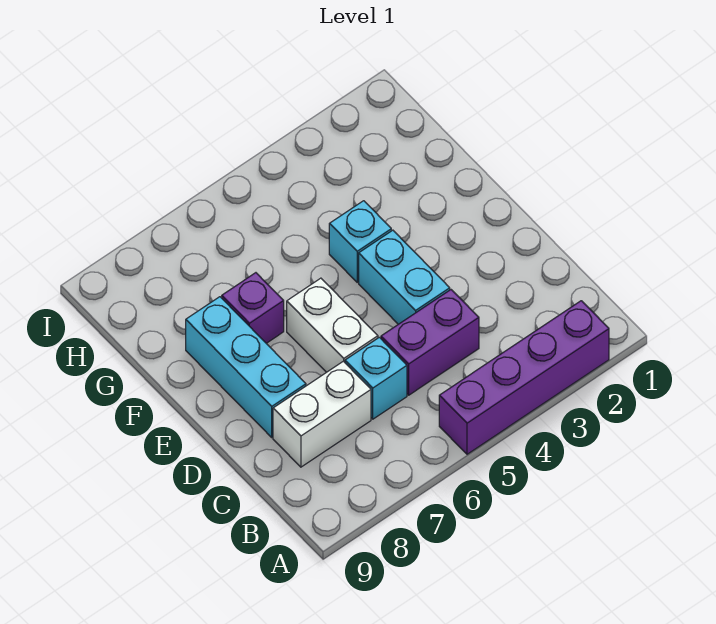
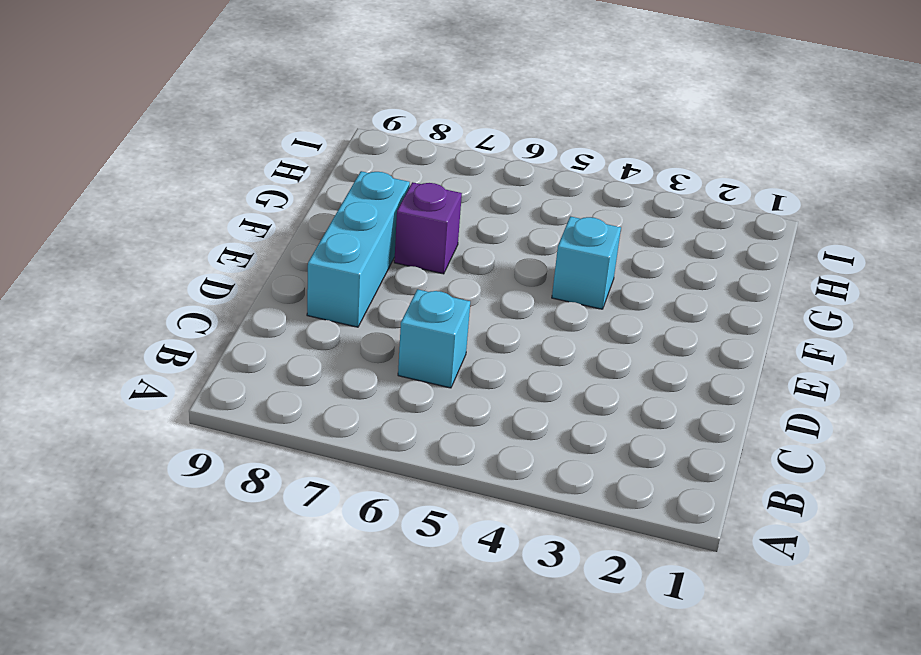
none -> purple brick A2:A5 level 1
none -> purple brick C4:C5 level 1

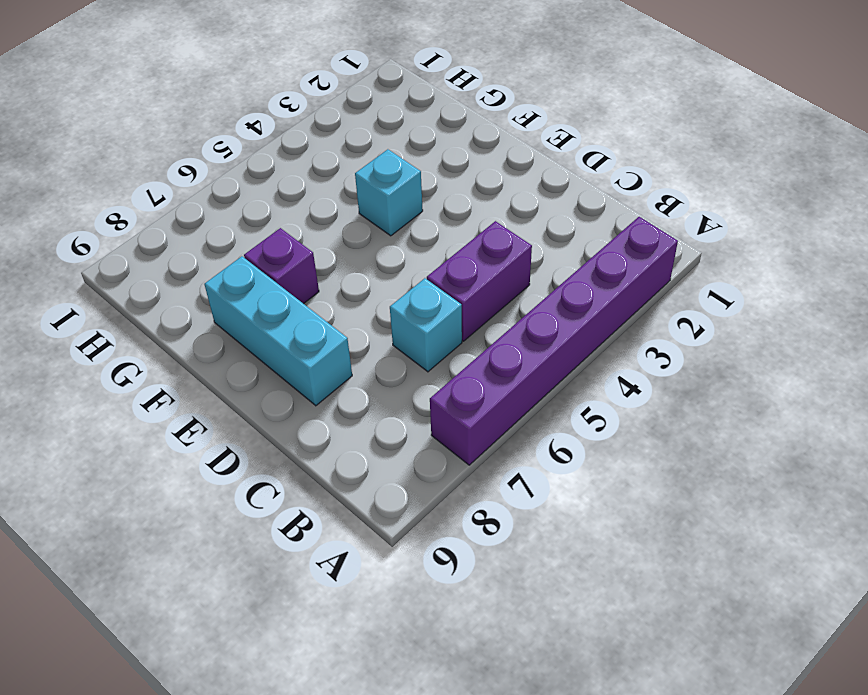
purple brick A2:A7 level 1 -> purple brick A2:A5 level 1
none -> white brick C7:C8 level 1
none -> cyan brick D4:E4 level 1

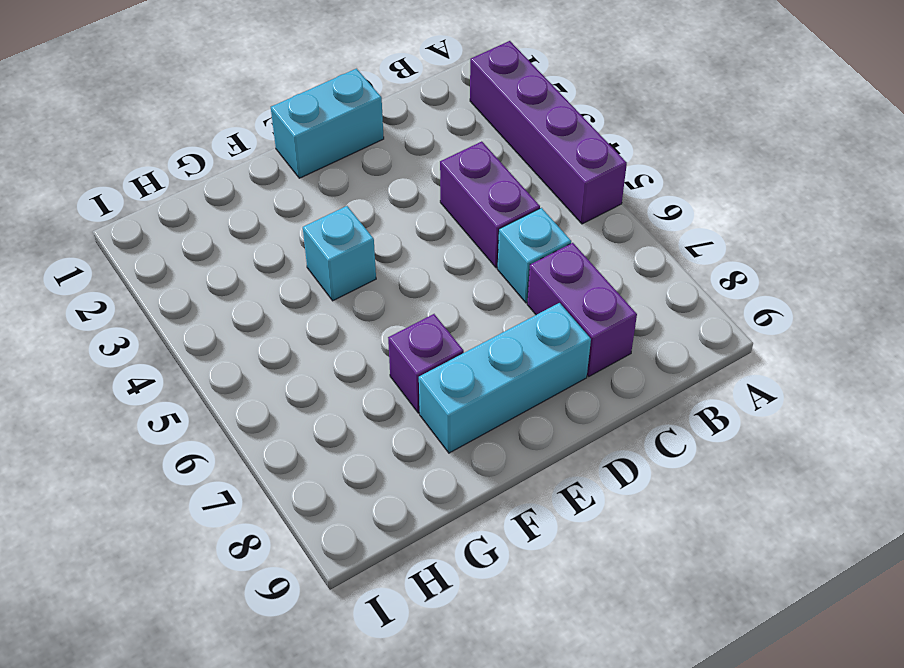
purple brick C7:C8 level 1 -> white brick C7:C8 level 1
cyan brick D1:E1 level 1 -> cyan brick D4:E4 level 1
none -> white brick D6:E6 level 1

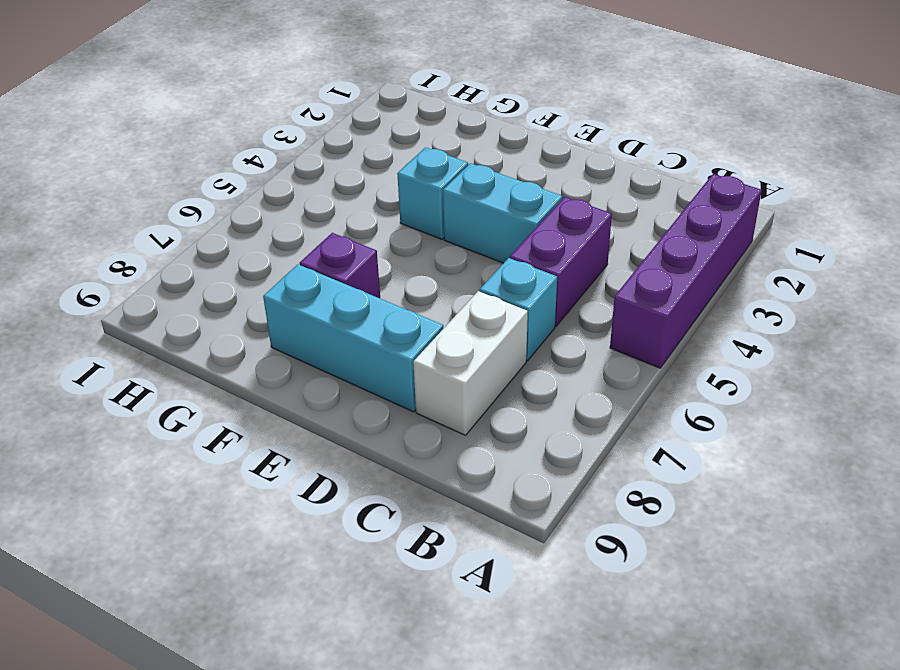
none -> white brick D6:E6 level 1

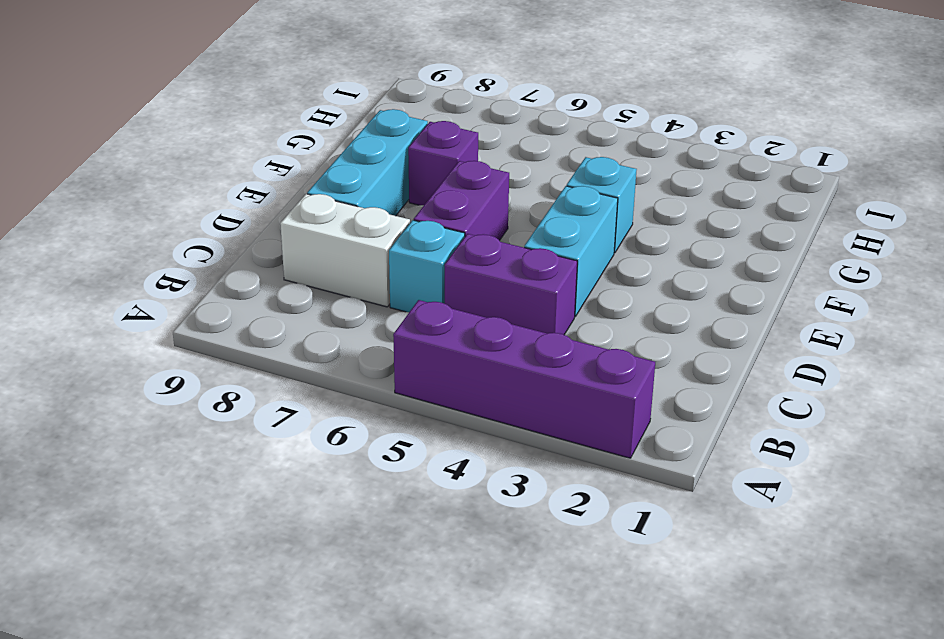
purple brick D6:E6 level 1 -> white brick D6:E6 level 1

